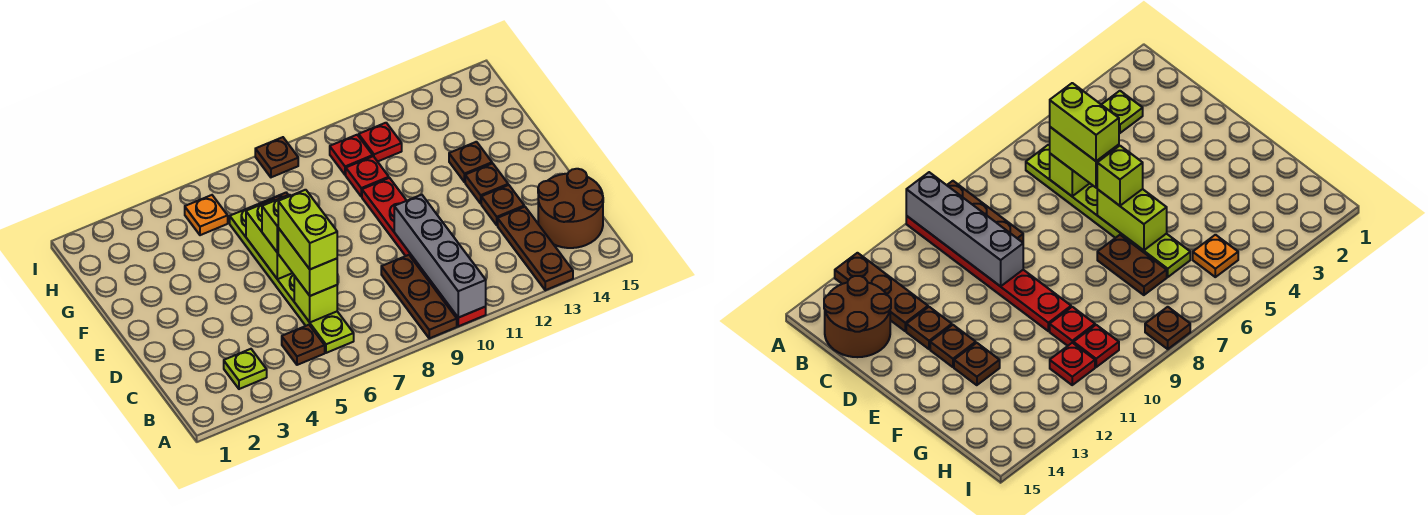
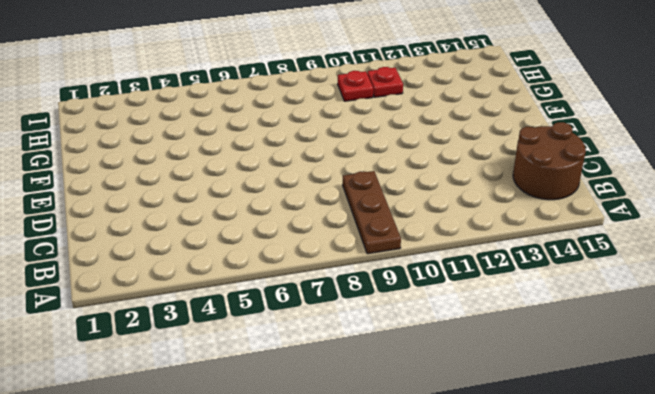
none -> red plate A10:F10 level 1
none -> brown plate A13:C13 level 1
none -> lime plate B3 level 1

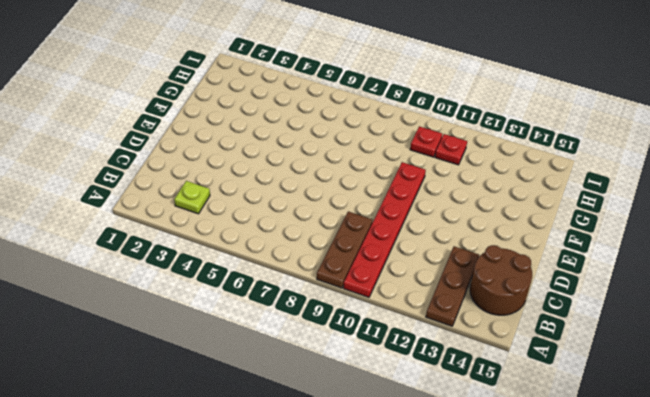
none -> brown plate B5 level 1
none -> lime plate B6:G6 level 1
none -> brown plate D13 level 1

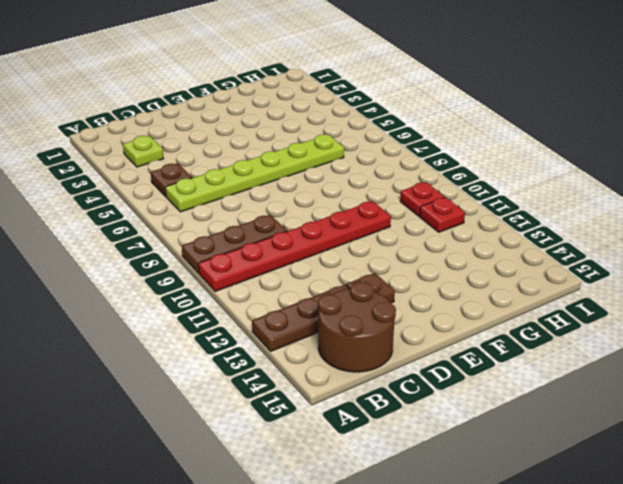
none -> brown plate E13 level 1
none -> brown plate F7:G7 level 1
none -> brown plate F13 level 1

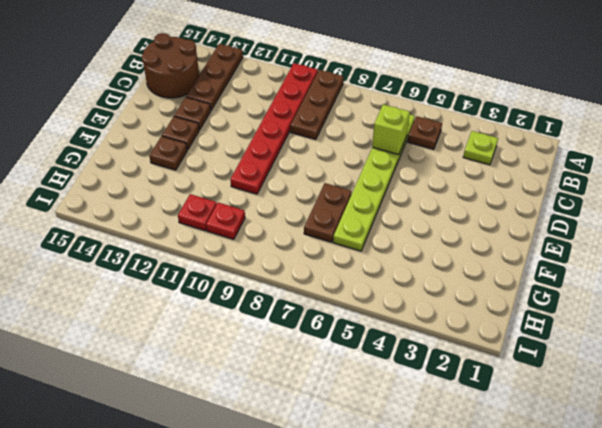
none -> red plate G10 level 1
none -> orange plate H5 level 1
none -> brown plate I8 level 1

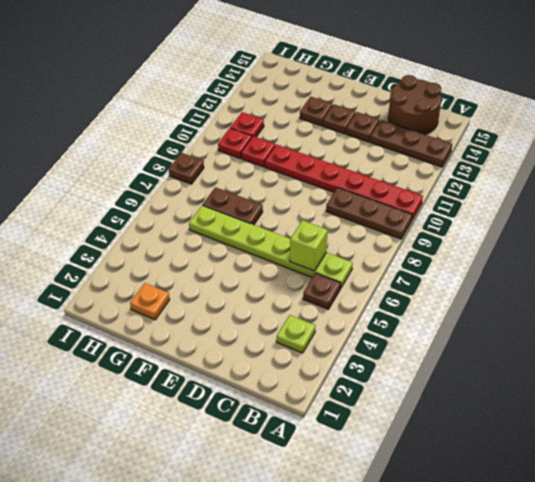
orange plate G2 level 1 -> orange plate H5 level 1
none -> grey brick A10:D10 level 2
none -> lime brick E6:F6 level 2
none -> lime brick C6:D6 level 3

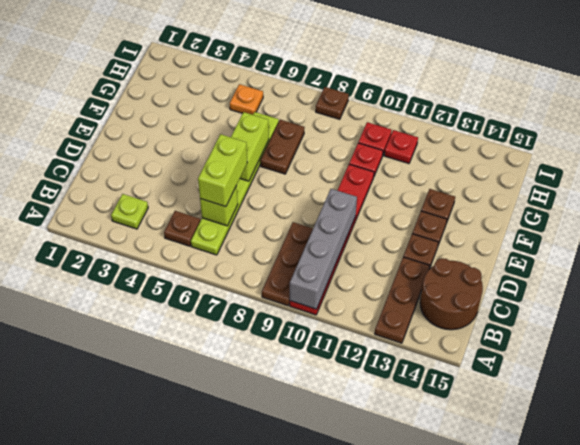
none -> lime brick E6 level 3
none -> lime brick C6:D6 level 4

